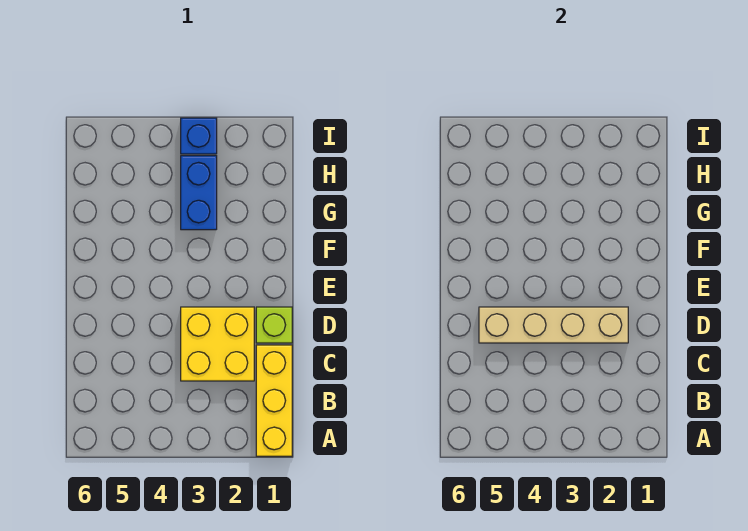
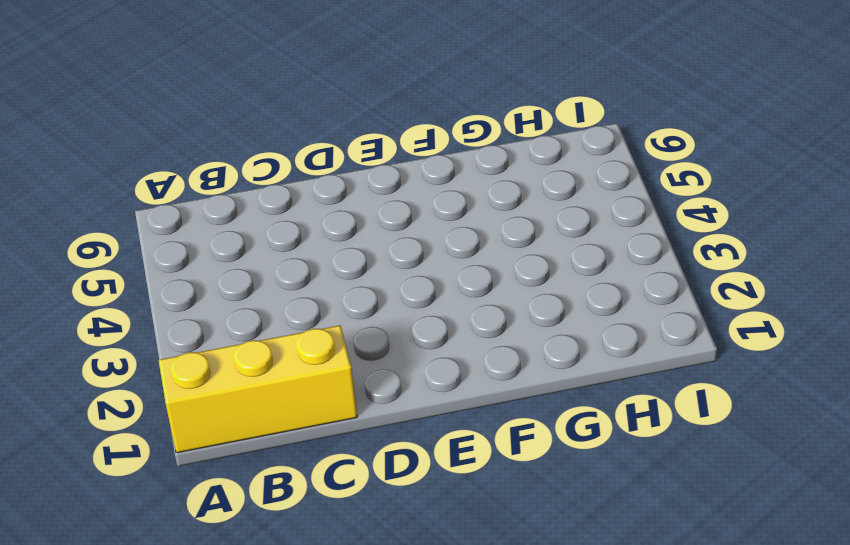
none -> yellow brick C2:D3 level 1
none -> lime brick D1 level 1

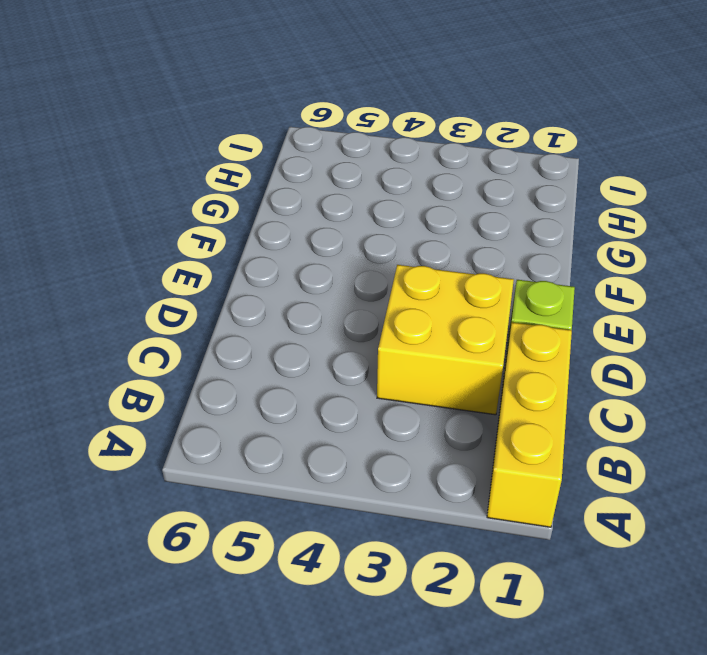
none -> blue brick G3:H3 level 1
none -> blue brick I3 level 1

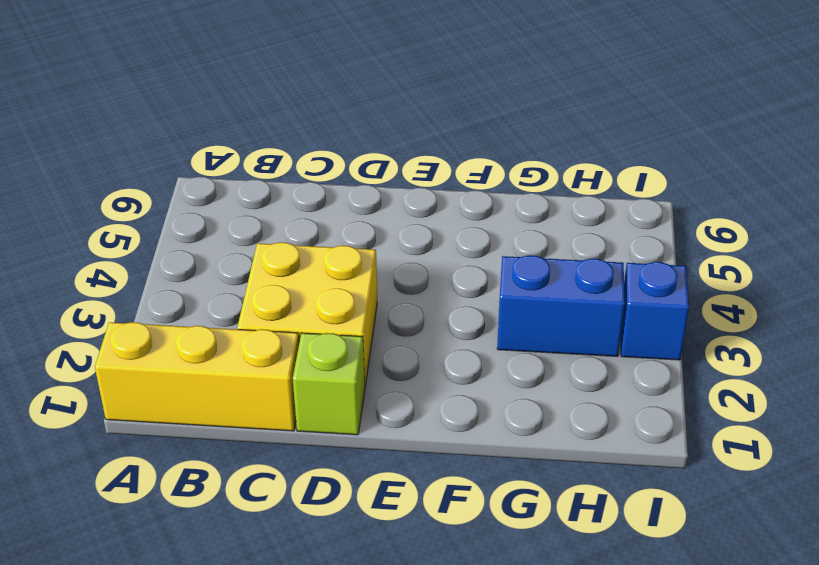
none -> tan brick D2:D5 level 2

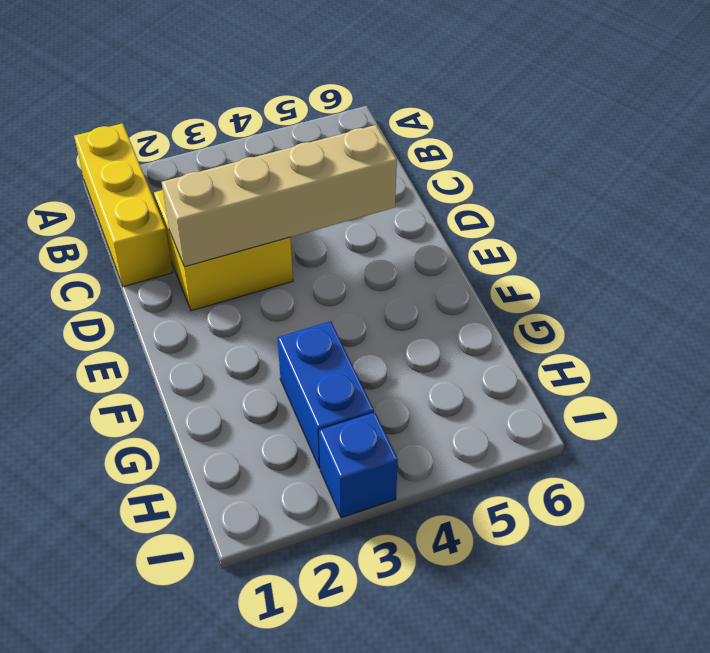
none -> lime brick D1 level 1

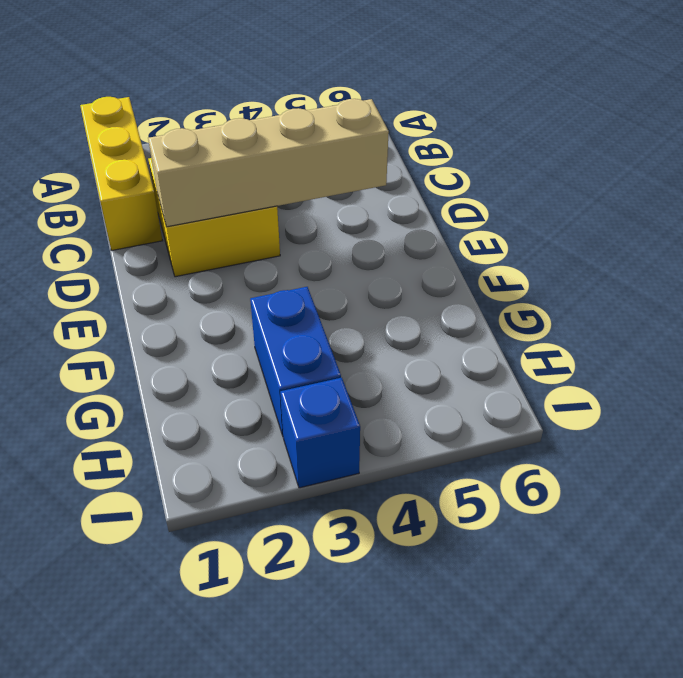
none -> lime brick D1 level 1

